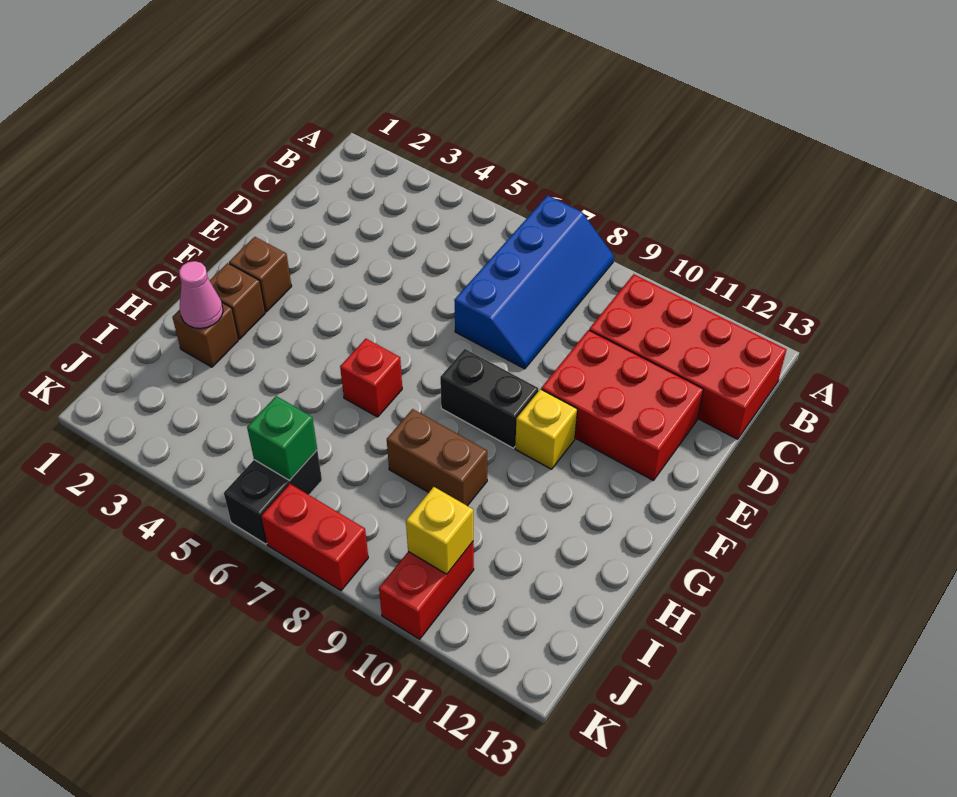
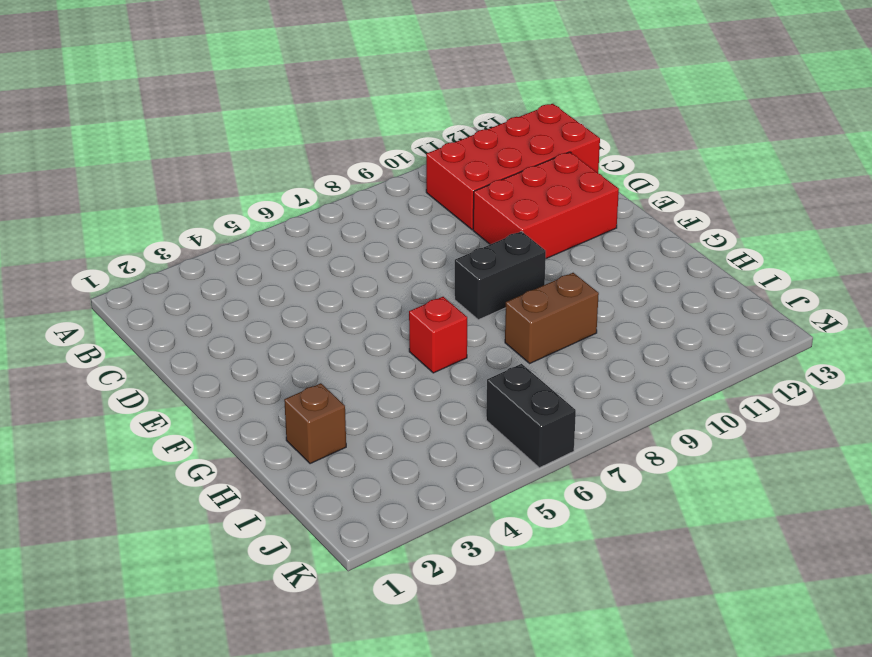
none -> blue slope A7:D8 level 1 top 7
none -> brown brick F2 level 1
none -> yellow brick F10 level 1

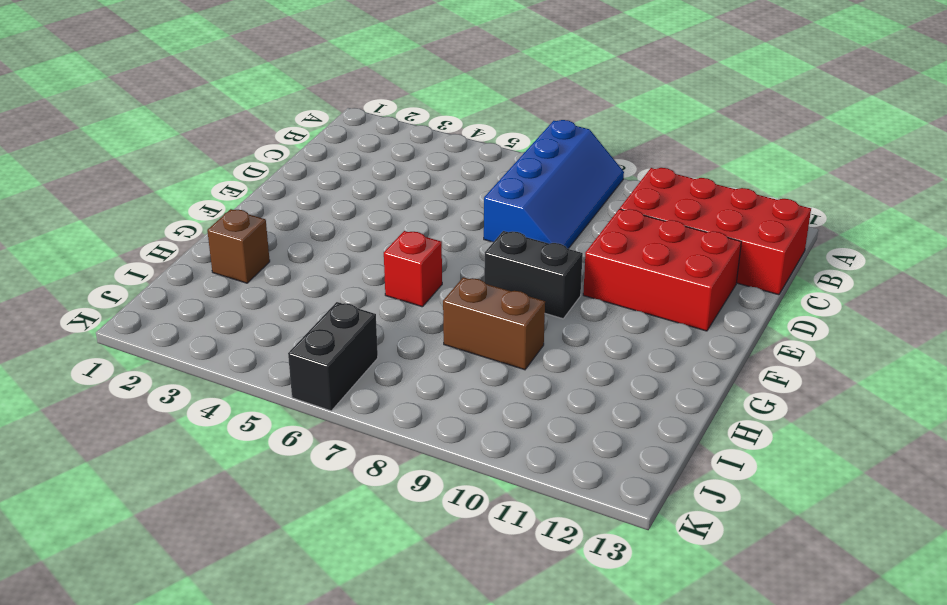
none -> brown brick F2 level 1
none -> yellow brick F10 level 1
none -> brown brick G2 level 1

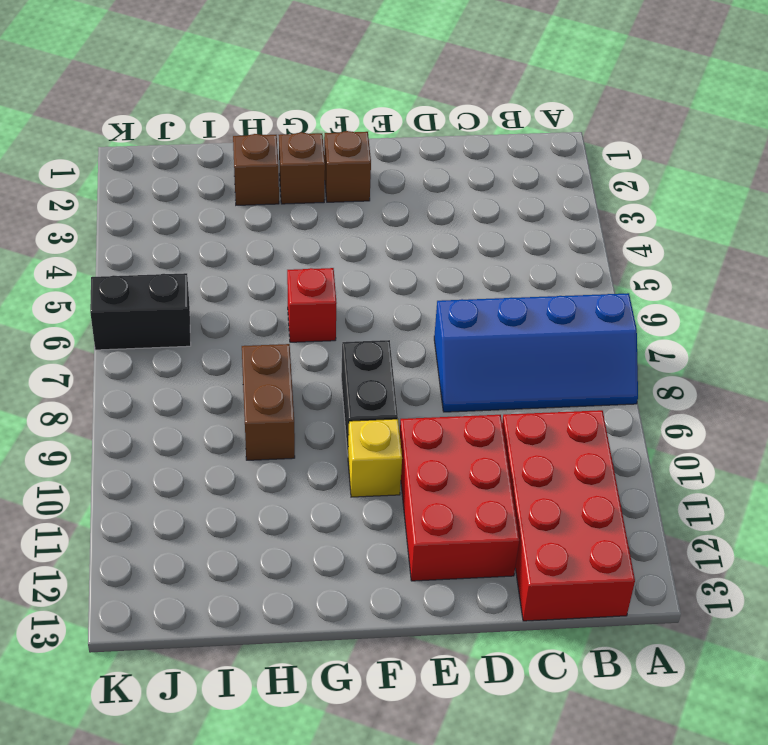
none -> red brick J10:K10 level 1
none -> red brick K7:K8 level 1
none -> pink cone H2 level 2

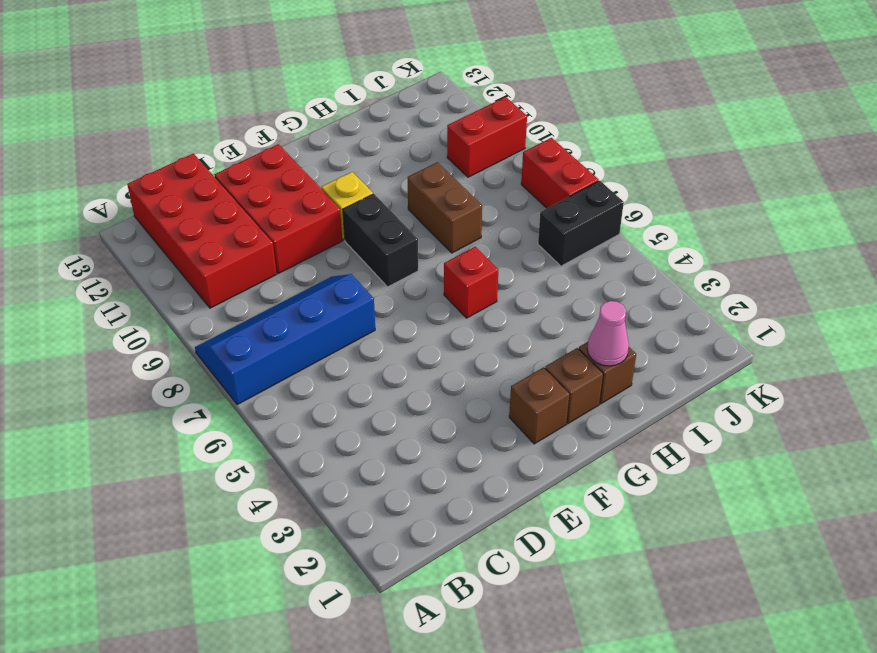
none -> green brick J6 level 2
none -> yellow brick J10 level 2

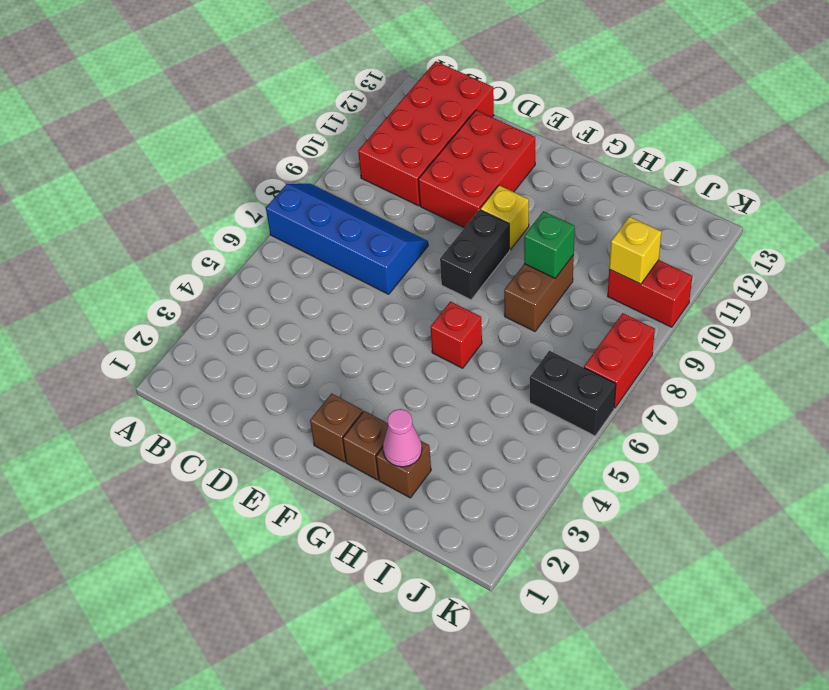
green brick H9 level 2 -> green brick J6 level 2

